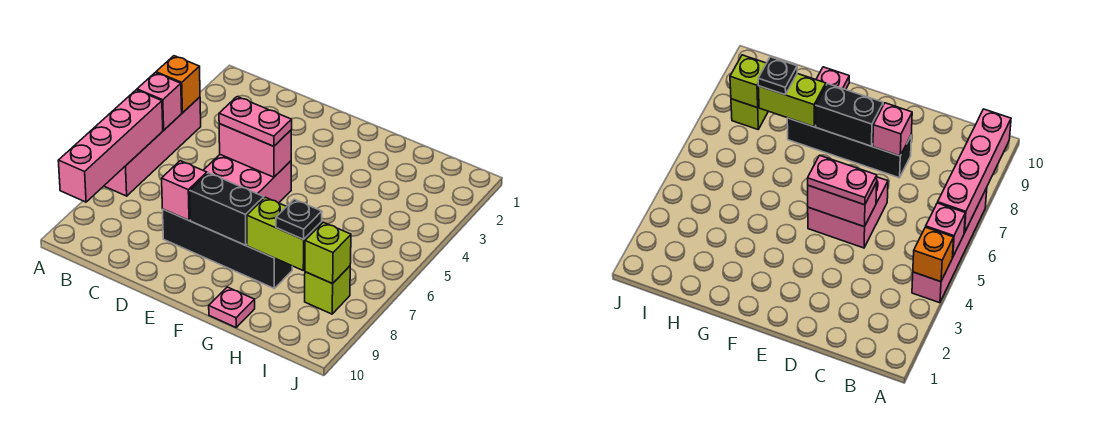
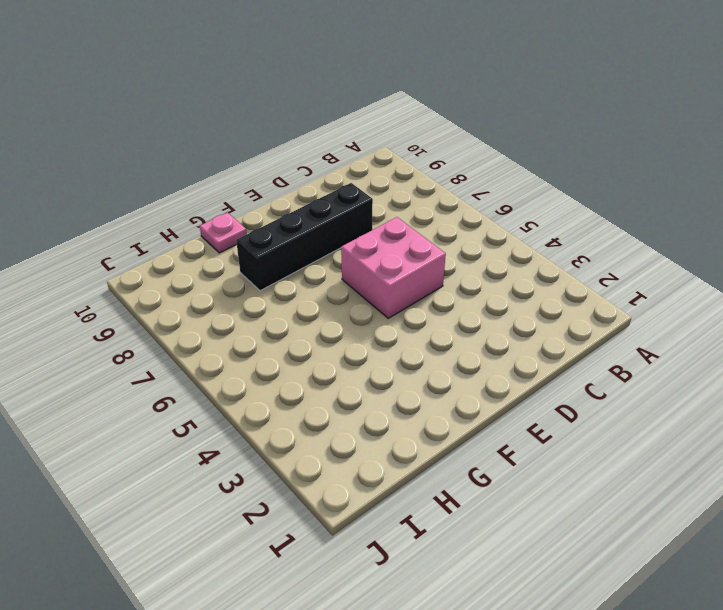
none -> pink brick A4:A7 level 1
none -> lime brick I8 level 1
none -> orange brick A4 level 2

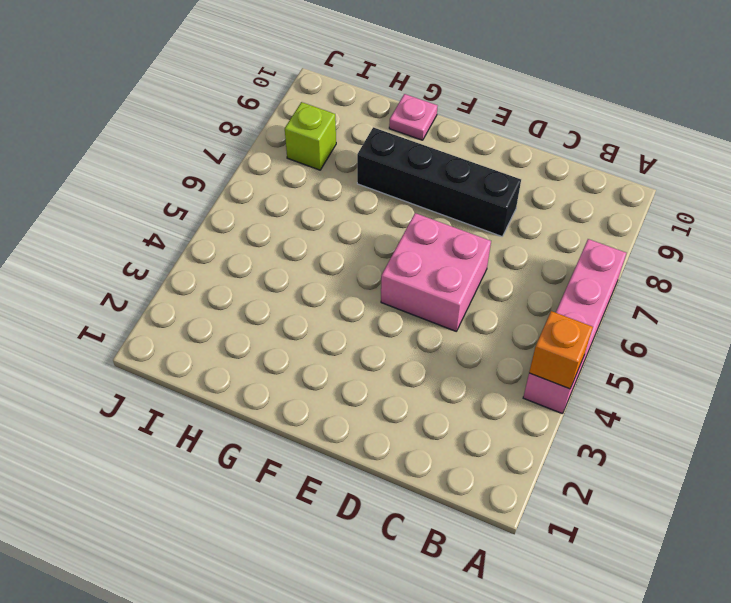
none -> pink brick A5 level 2
none -> pink brick A6:A9 level 2
none -> pink brick D5:E5 level 2

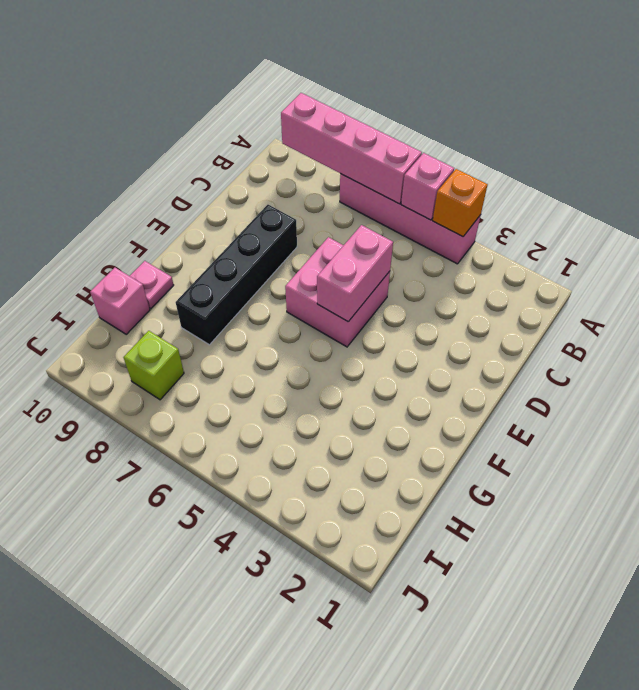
pink brick H10 level 1 -> pink brick D8 level 2
none -> black brick E8:F8 level 2
none -> lime brick G8:H8 level 2
none -> lime brick I8 level 2

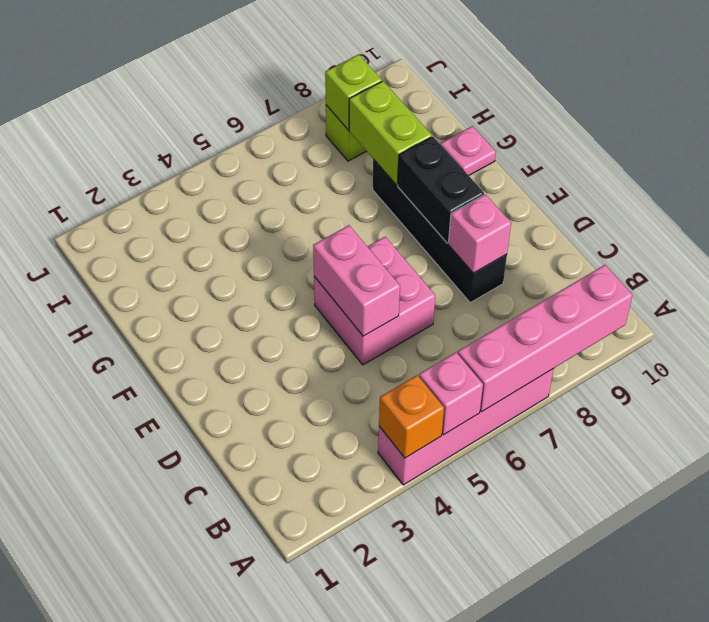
none -> pink plate D5:E5 level 3
none -> black plate H8 level 3

